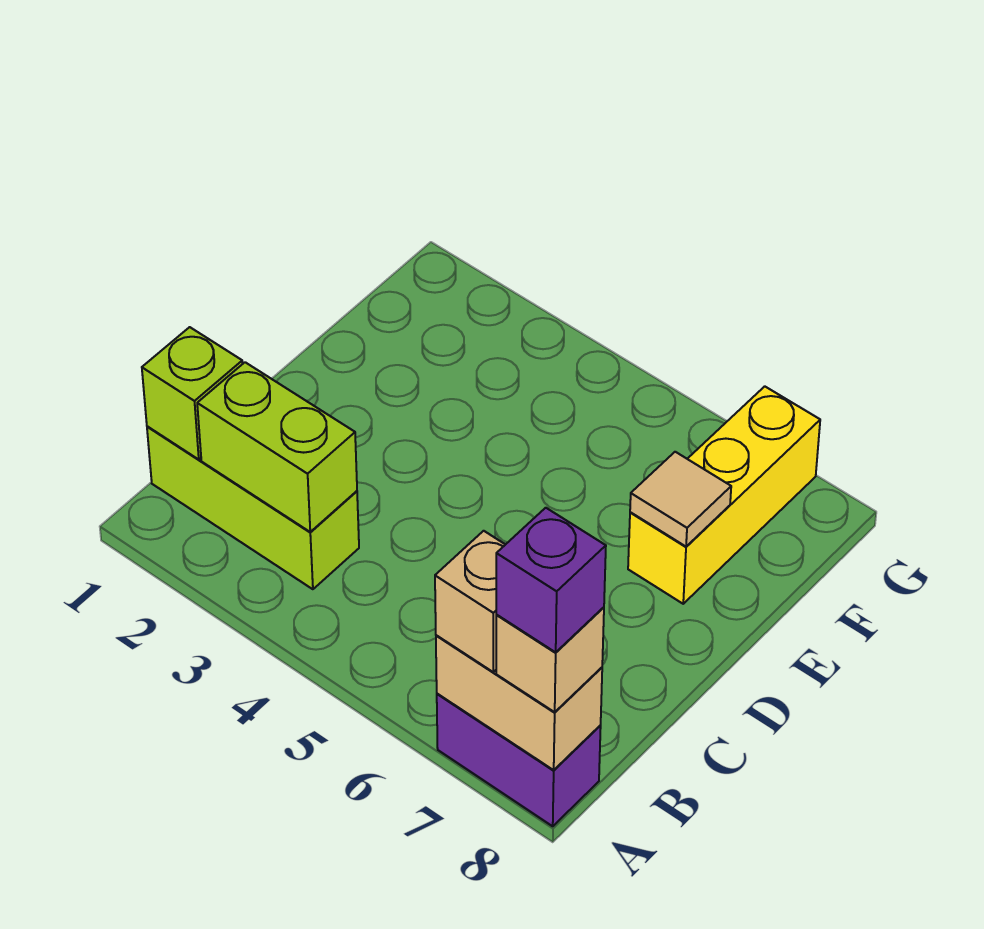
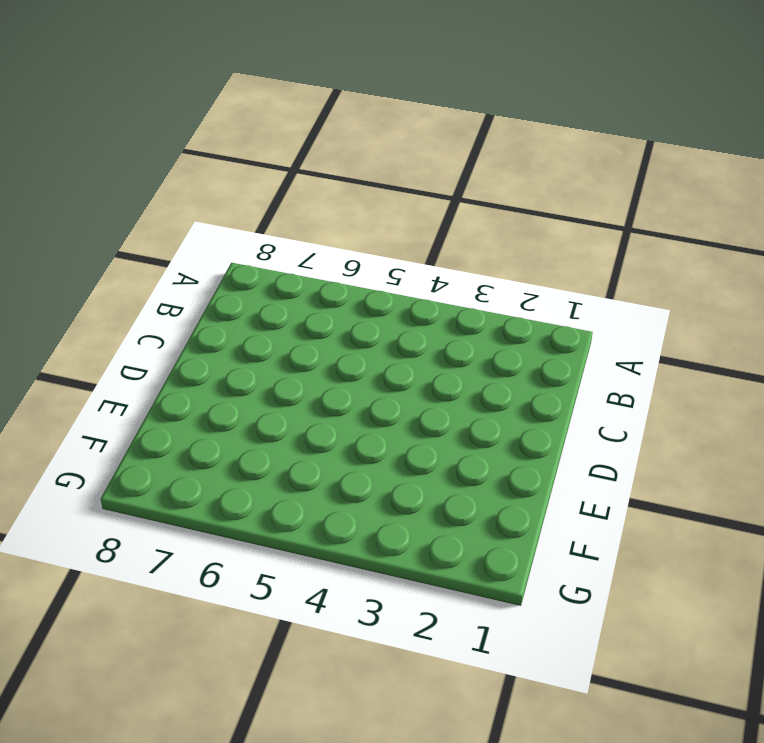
none -> purple brick A7:A8 level 1
none -> lime brick B1:B3 level 1

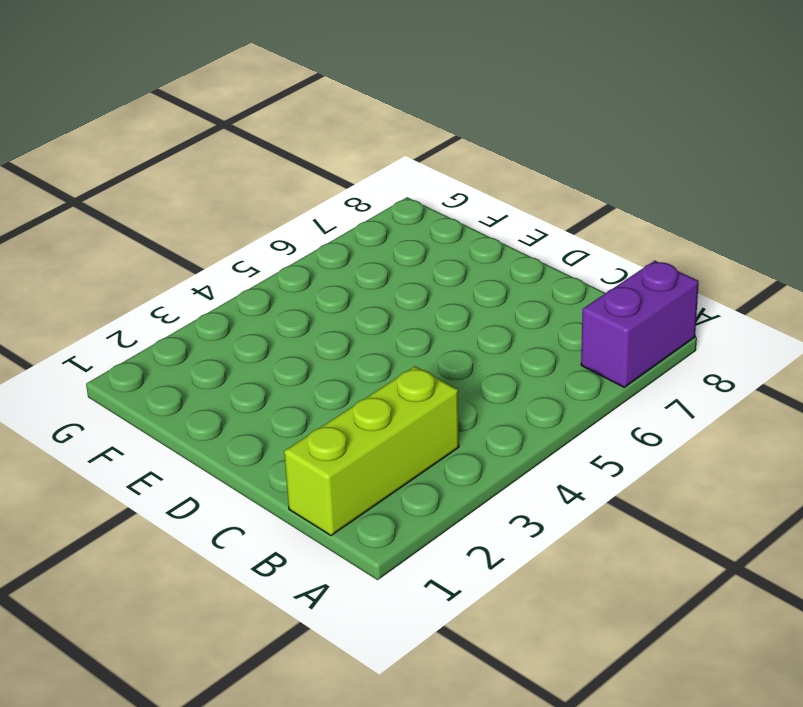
none -> yellow brick E7:G7 level 1
none -> tan brick A7:A8 level 2

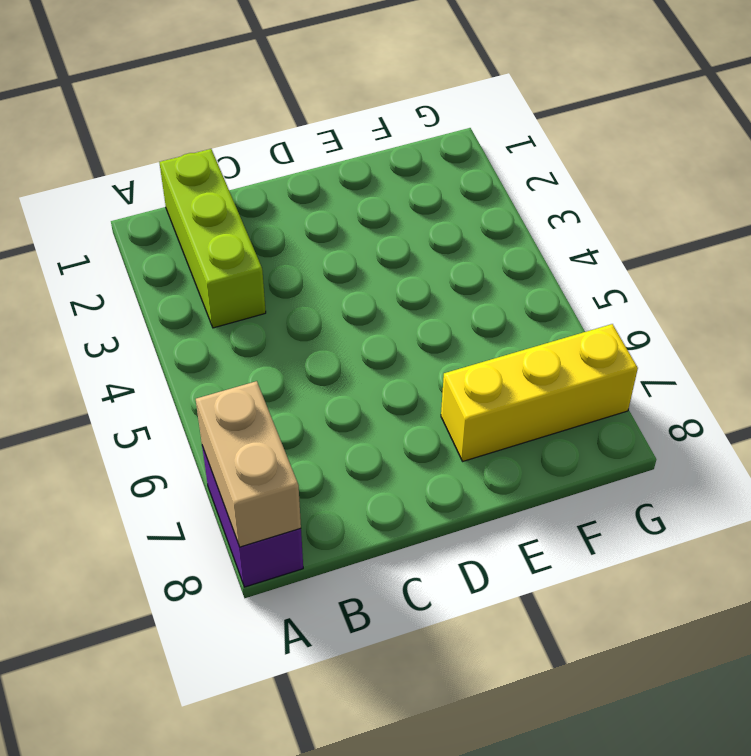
none -> lime brick B1 level 2
none -> lime brick B2:B3 level 2

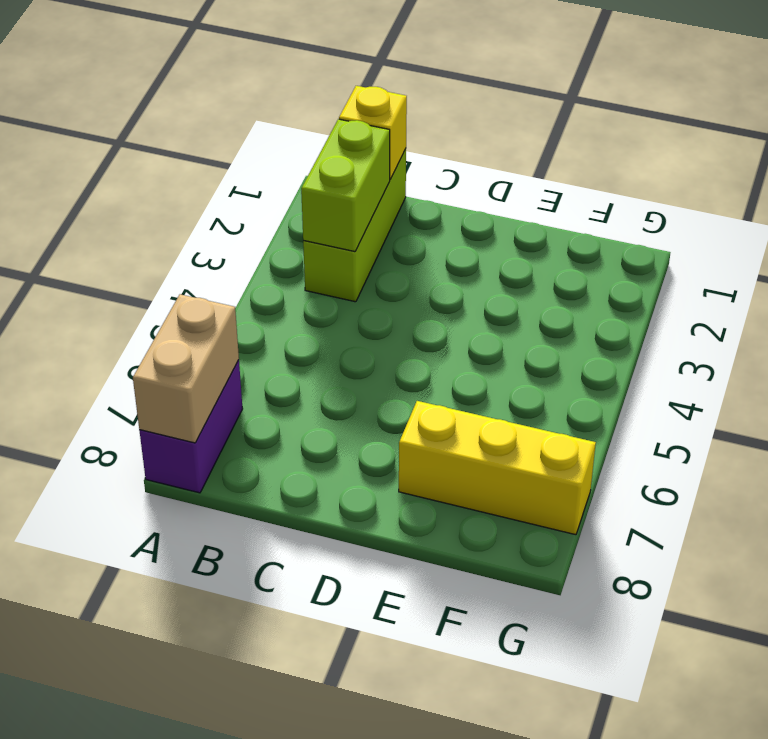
yellow brick B1 level 2 -> lime brick B1 level 2
none -> tan tile E7 level 2
none -> tan brick A7 level 3

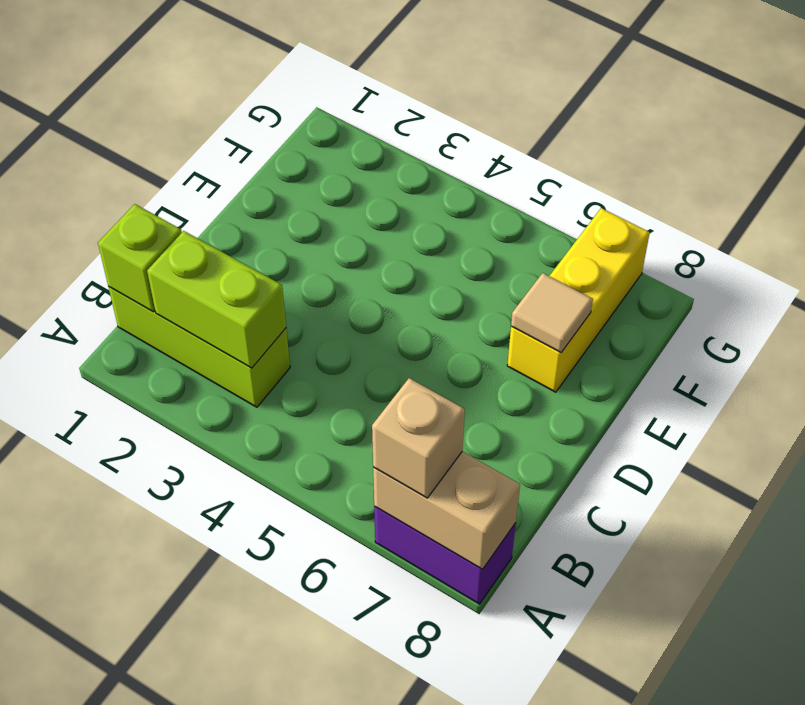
none -> tan brick A8 level 3
none -> purple brick A8 level 4

